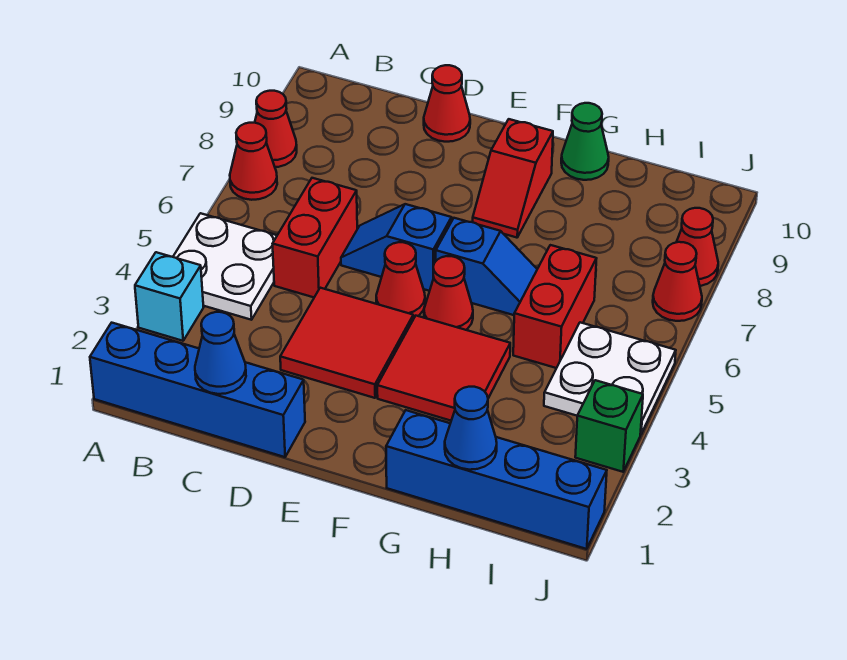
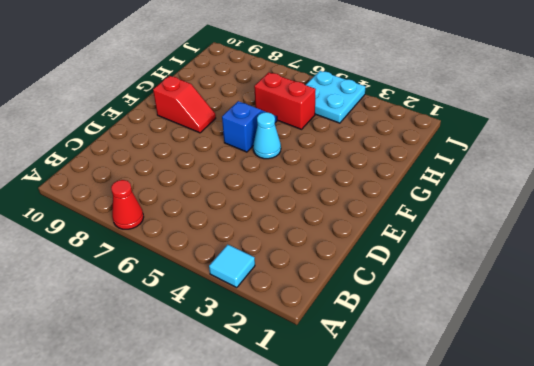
cyan tile A3 level 1 -> cyan brick A3 level 1
cyan cone F5 level 1 -> red cone F5 level 1
cyan plate I4:J5 level 1 -> white plate I4:J5 level 1
none -> blue brick A1:D1 level 1
none -> white plate A4:B5 level 1
none -> red cone A8 level 1

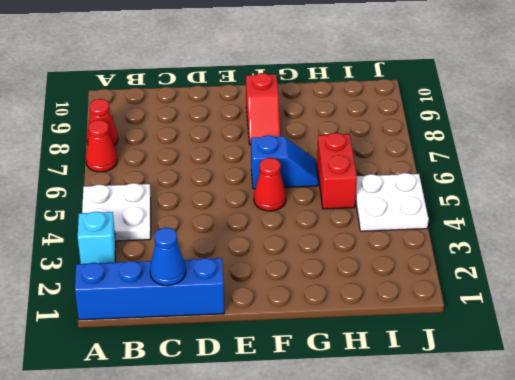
none -> red brick C5:C6 level 1
none -> red tile D3:E4 level 1
none -> blue slope D6:E6 level 1 top E

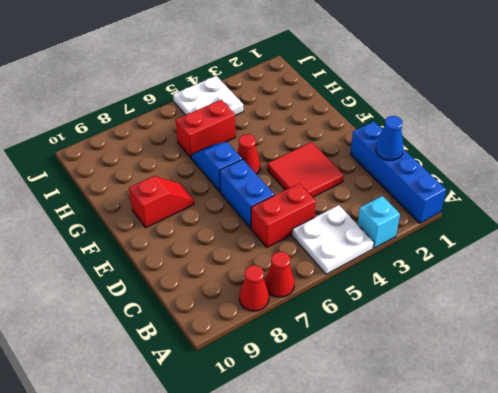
blue brick D6:E6 level 1 -> blue slope D6:E6 level 1 top E
none -> red cone D10 level 1
none -> red cone E5 level 1
none -> red tile F3:G4 level 1

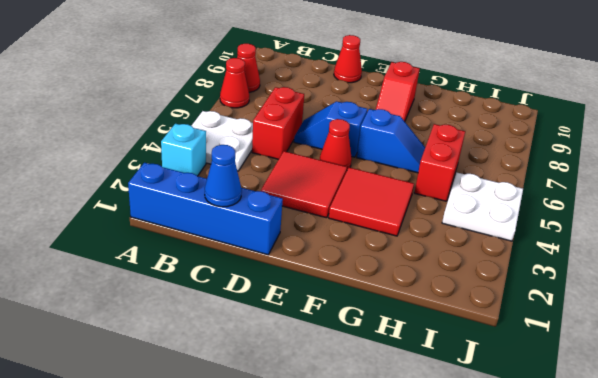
none -> red cone F5 level 1
none -> blue brick G1:J1 level 1
none -> green cone G10 level 1

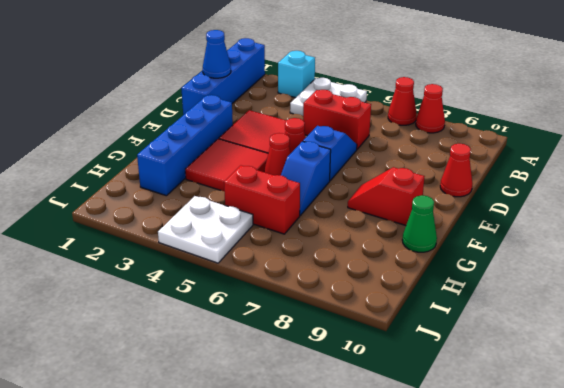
blue brick E2:H2 level 1 -> blue brick G1:J1 level 1
none -> green brick J3 level 1
none -> red cone J7 level 1
none -> red cone J8 level 1

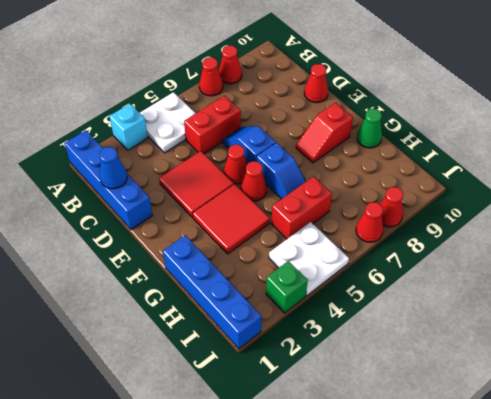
none -> blue cone H1 level 2

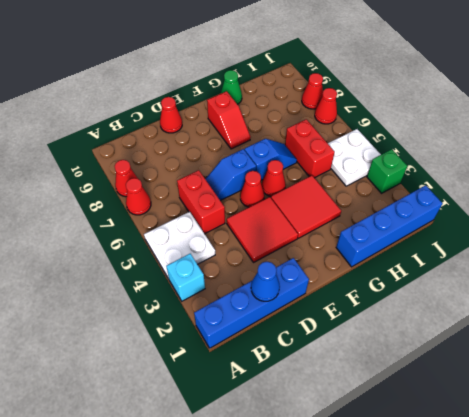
none -> blue cone H1 level 2

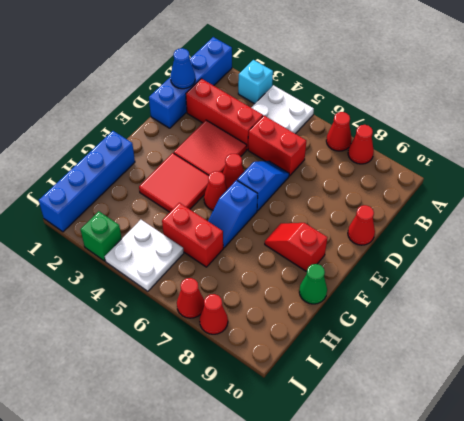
red brick C2:C4 level 1 -> none
none -> blue cone H1 level 2

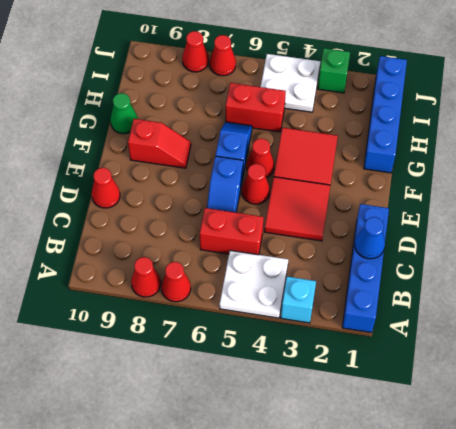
none -> blue cone H1 level 2

